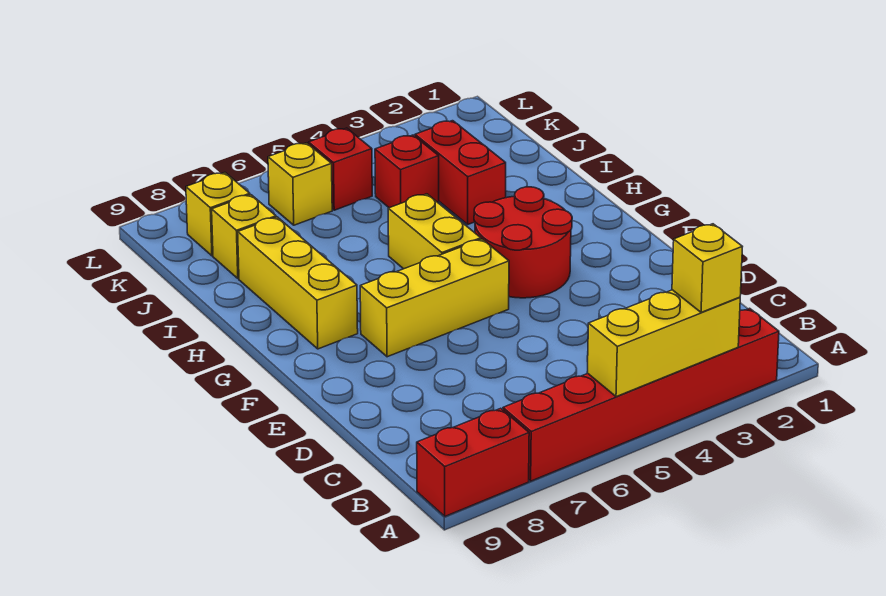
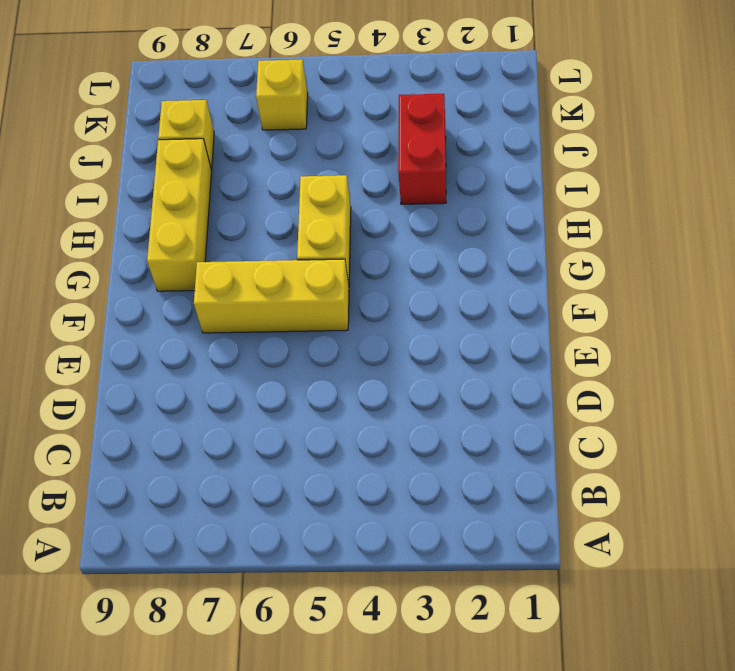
none -> red brick A2:A7 level 1
none -> red brick A8:A9 level 1
none -> red round brick F3:G4 level 1

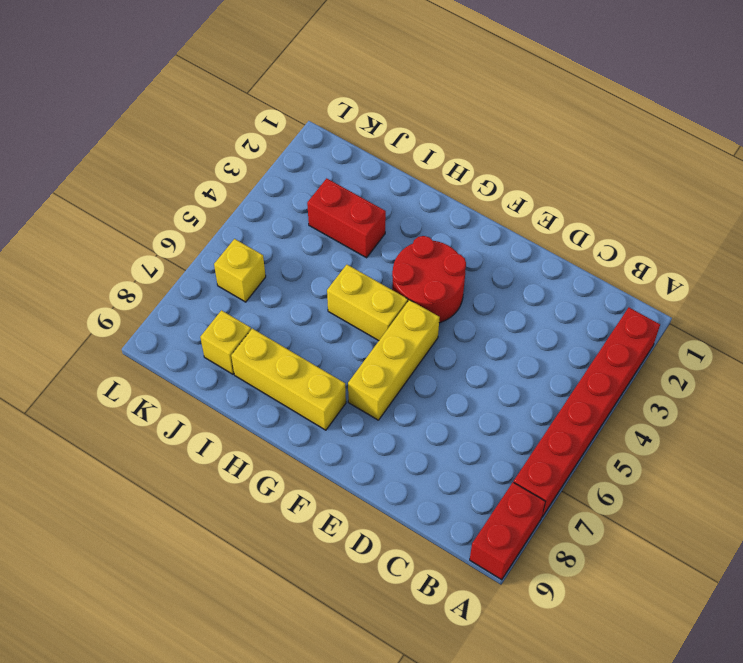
none -> red brick J4 level 1
none -> red brick K5 level 1
none -> yellow brick K8 level 1

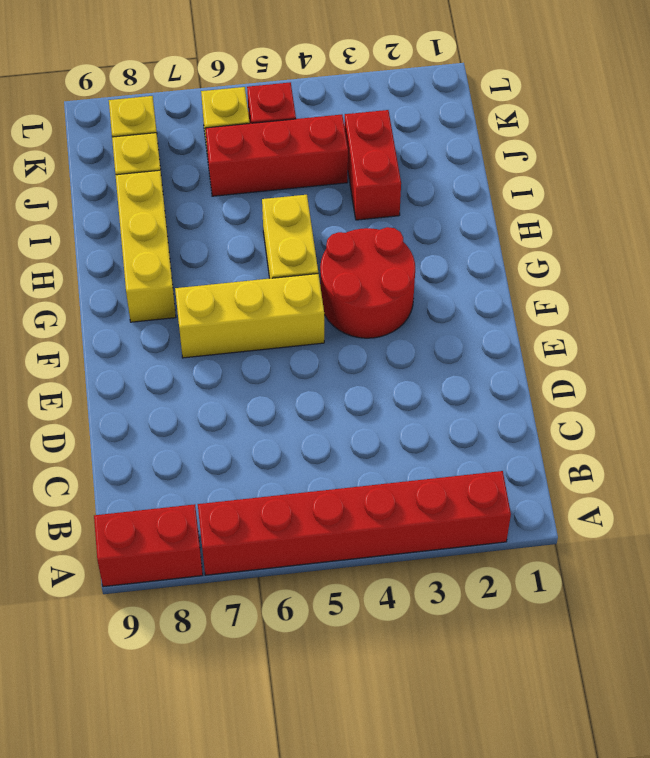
red brick J4:J6 level 1 -> red brick J4 level 1
none -> yellow brick A3:A5 level 2
none -> yellow brick A3 level 3

